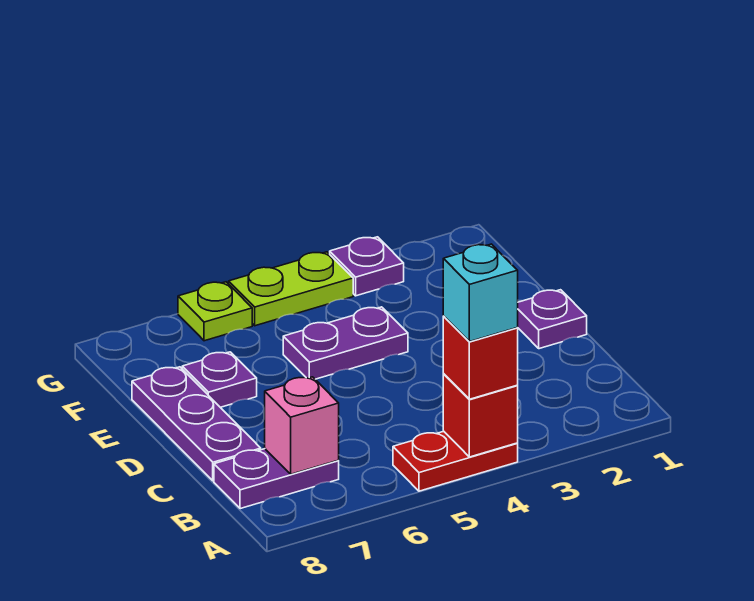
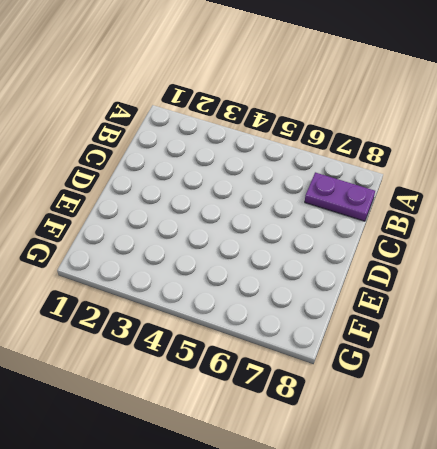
none -> red plate A4:A5 level 1
none -> purple plate C8:E8 level 1
none -> purple plate D1 level 1

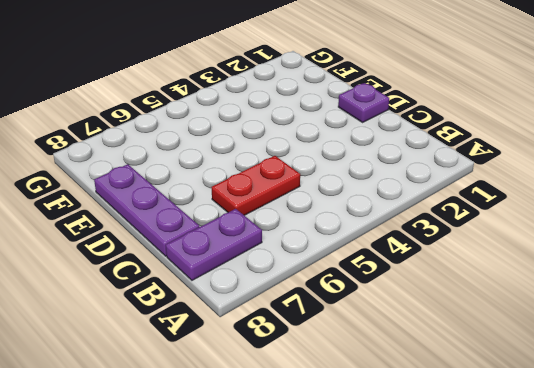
red plate C5:C6 level 1 -> red plate A4:A5 level 1
none -> purple plate E4:E5 level 1
none -> purple plate E7 level 1
none -> purple plate G3 level 1

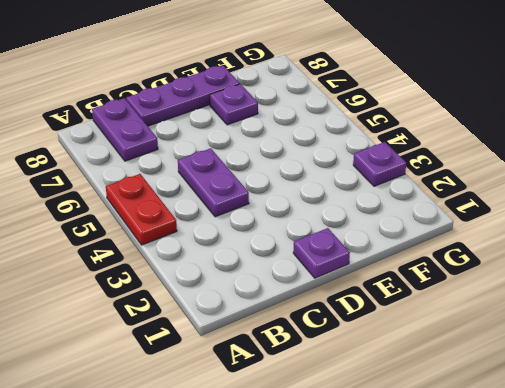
purple plate C4:C5 level 1 -> purple plate E4:E5 level 1
none -> lime plate G4:G5 level 1
none -> lime plate G6 level 1
none -> red brick A4 level 2

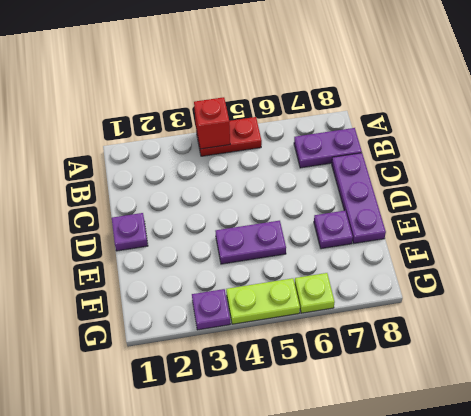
none -> pink brick B7 level 2
none -> red brick A4 level 3
none -> cyan brick A4 level 4

